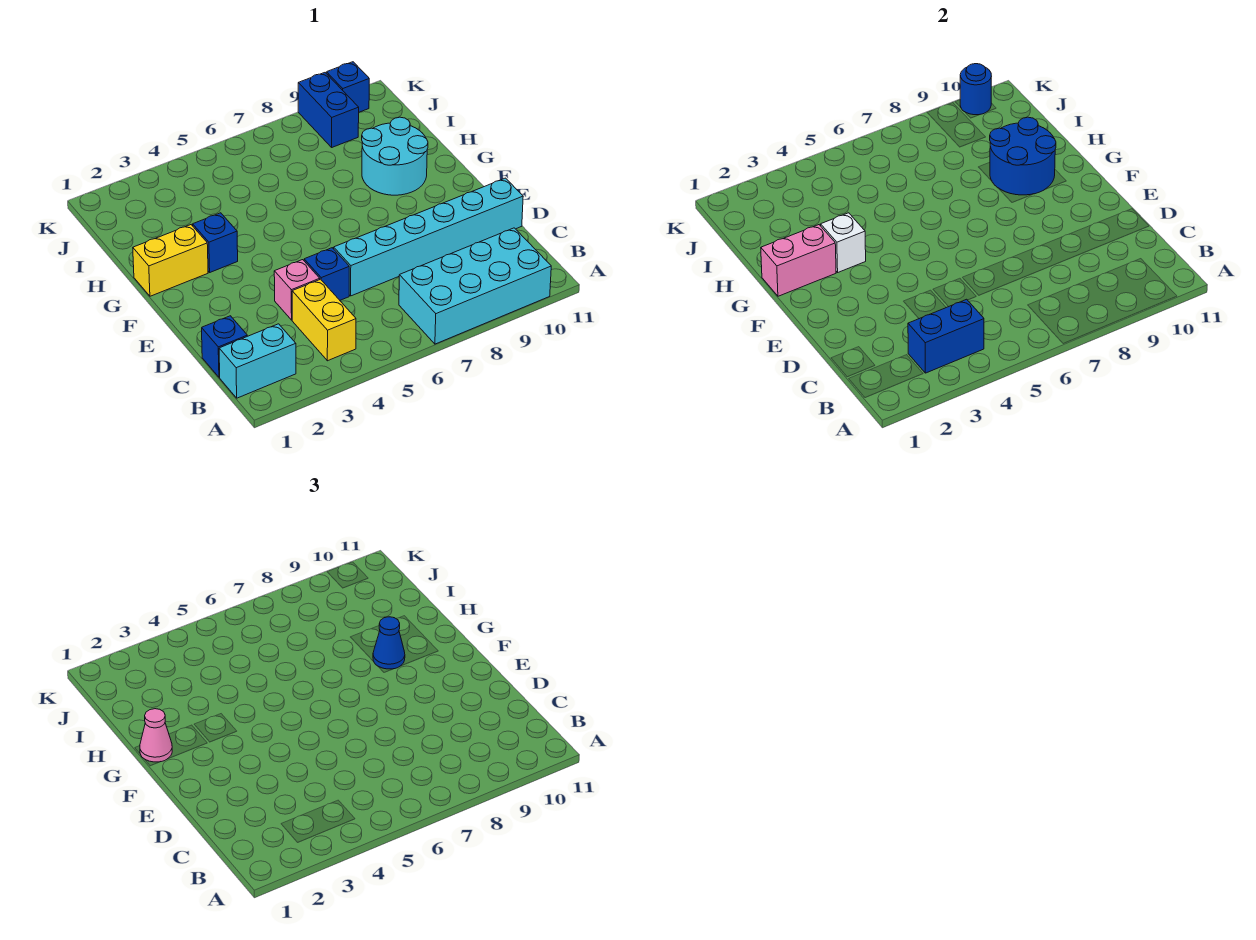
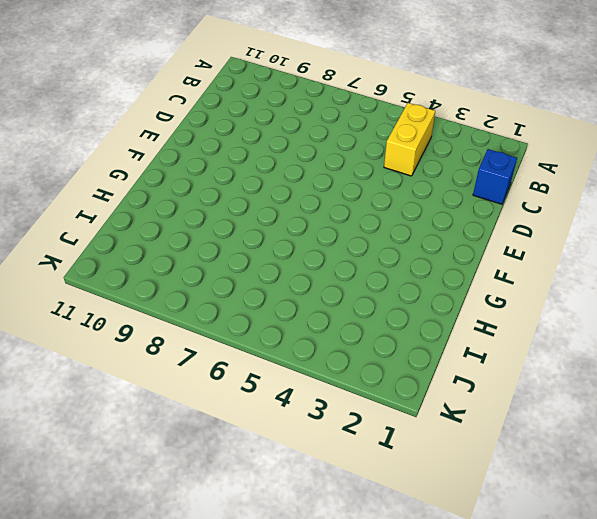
none -> cyan brick A7:B10 level 1
none -> cyan brick B1:B2 level 1
none -> pink brick D4 level 1

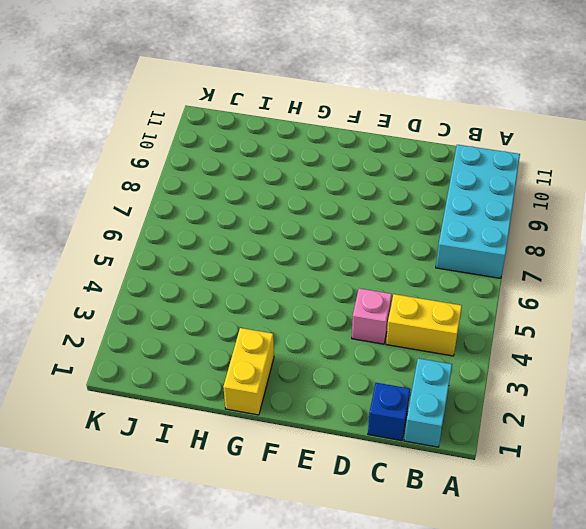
none -> blue brick D5 level 1
none -> cyan brick D6:D11 level 1
none -> blue brick G3 level 1

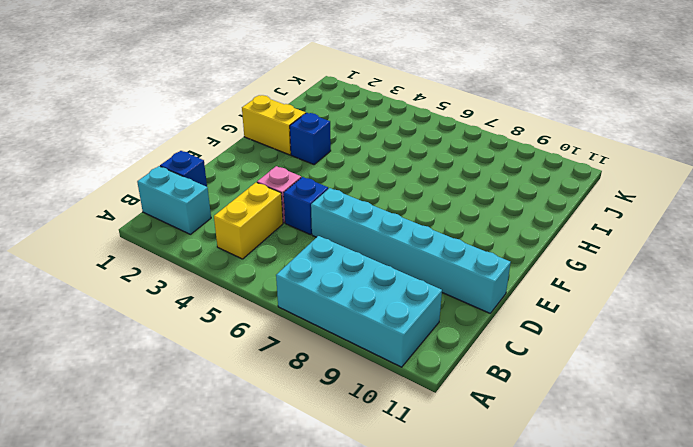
none -> cyan round brick G9:H10 level 1
none -> blue brick J9:K9 level 1
none -> blue brick K10 level 1

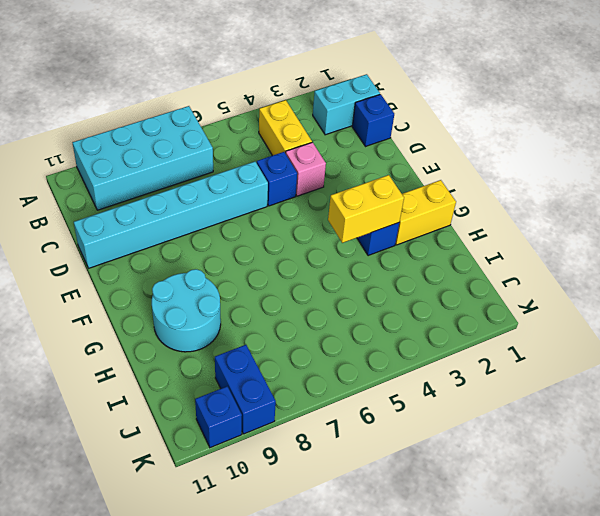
yellow brick G3:G4 level 2 -> white brick G3 level 2
none -> blue brick B3:B4 level 2
none -> pink brick G1:G2 level 2
none -> blue round brick G9:H10 level 2

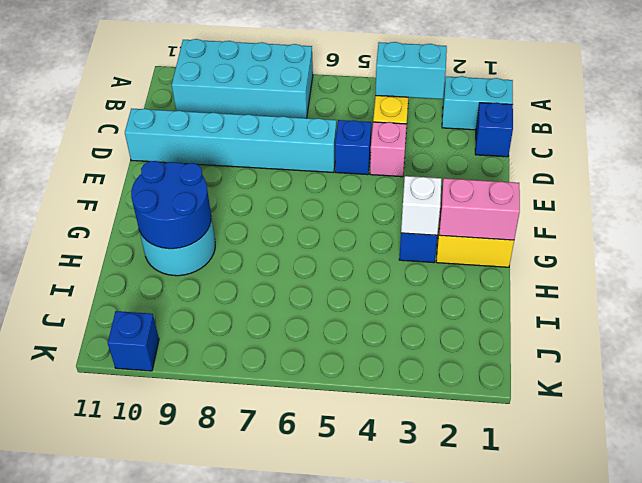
cyan brick B3:B4 level 2 -> blue brick B3:B4 level 2
none -> blue brick J9:K9 level 1
none -> blue round brick K10 level 2
none -> pink cone G1 level 3

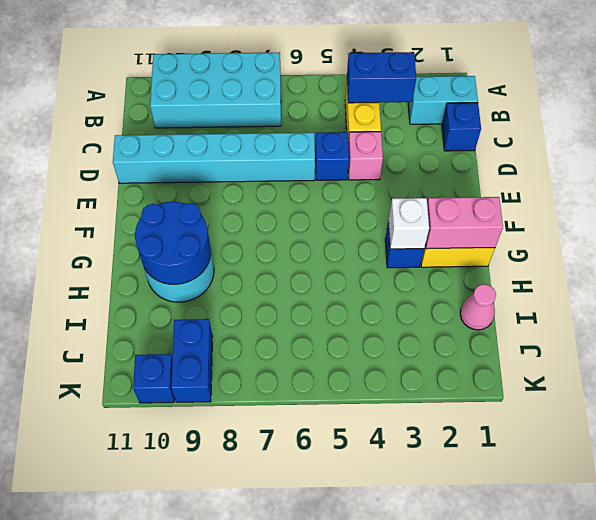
pink cone I1 level 1 -> pink cone G1 level 3
none -> blue round brick K10 level 2
none -> blue cone G9 level 3

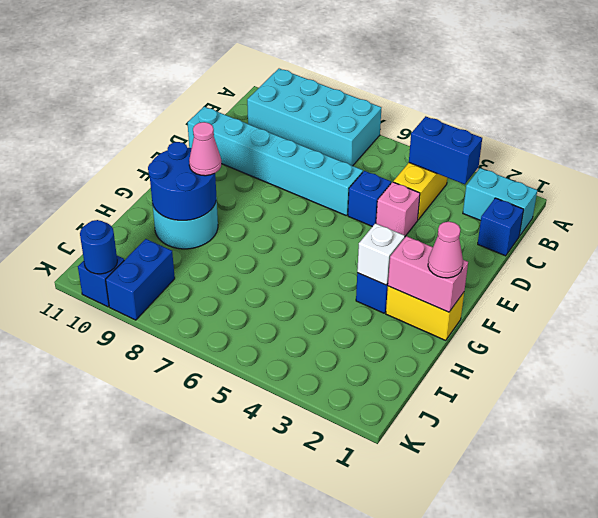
pink cone G9 level 3 -> blue cone G9 level 3

